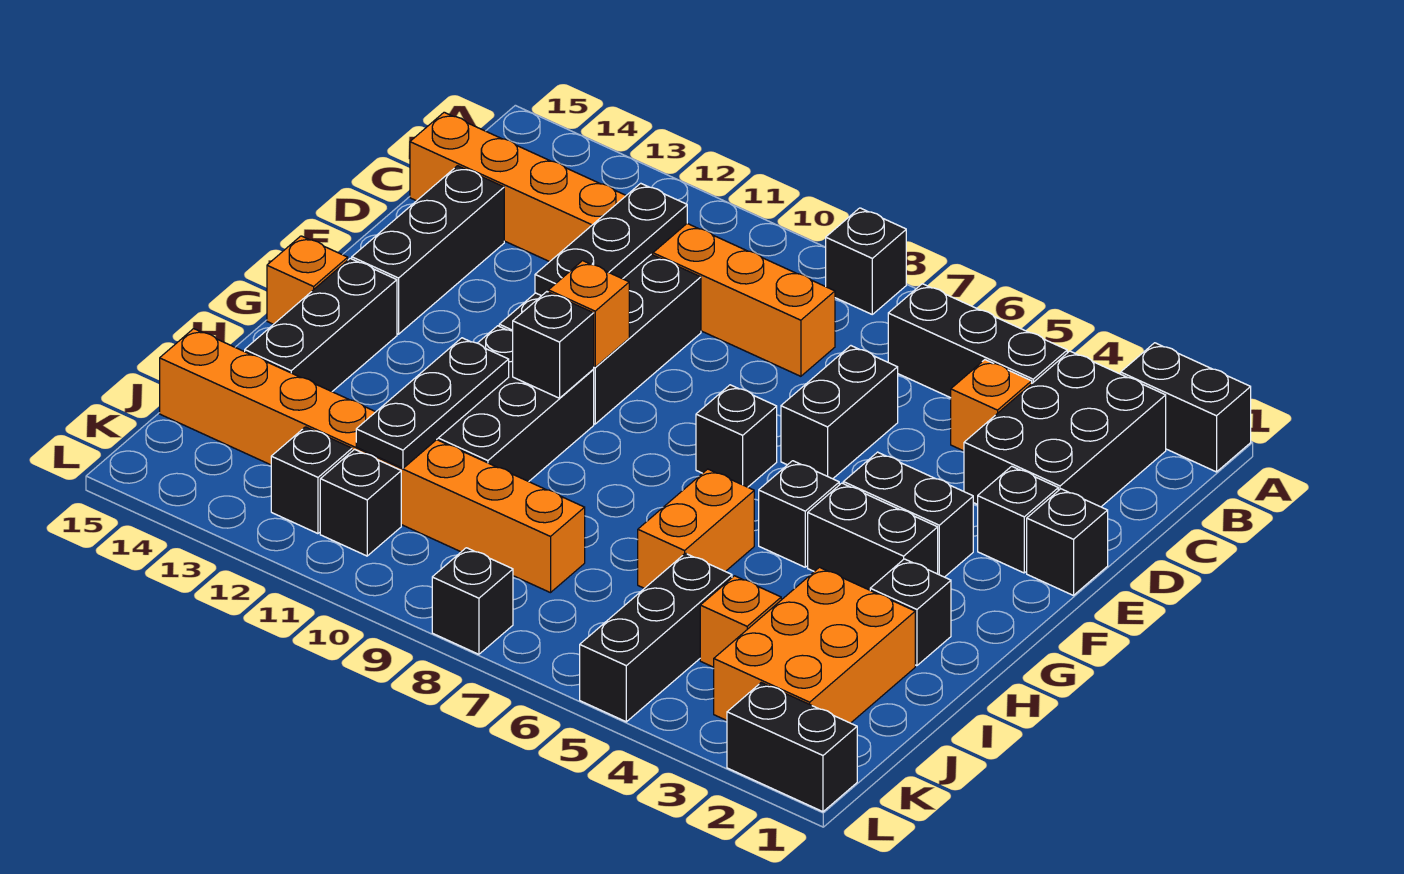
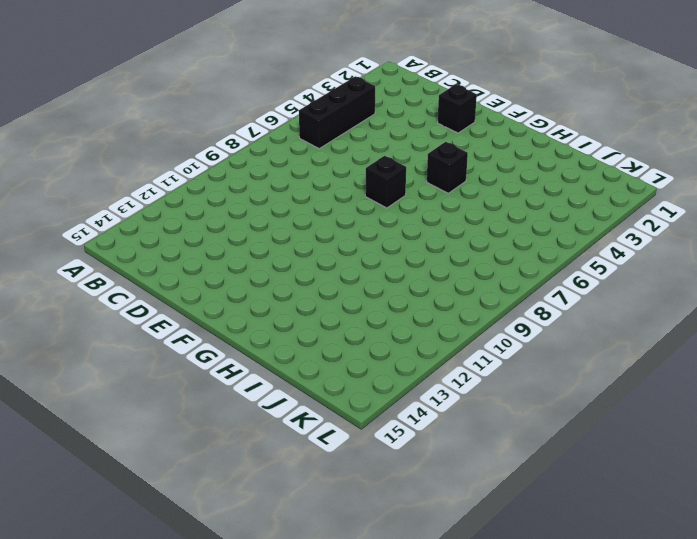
none -> black brick A1:A2 level 1
none -> black brick A8 level 1
none -> black brick B2:D3 level 1
none -> orange brick C4 level 1

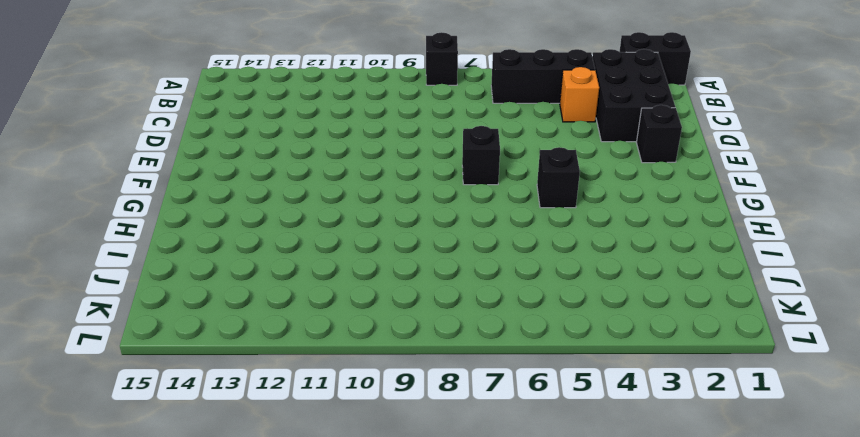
none -> orange brick C8:C15 level 1
none -> black brick D6:E6 level 1
none -> black brick D10:F11 level 1
none -> black brick D14:F14 level 1

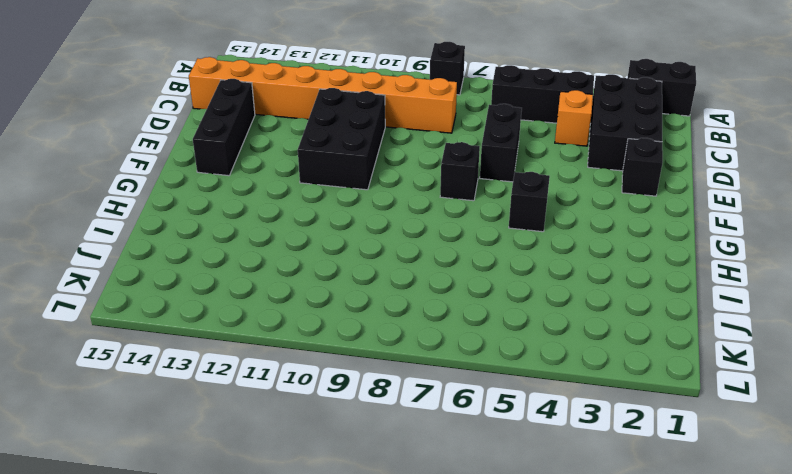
none -> black brick E1 level 1
none -> black brick F3:F4 level 1
none -> black brick G3:G4 level 1
none -> black brick G10:I11 level 1

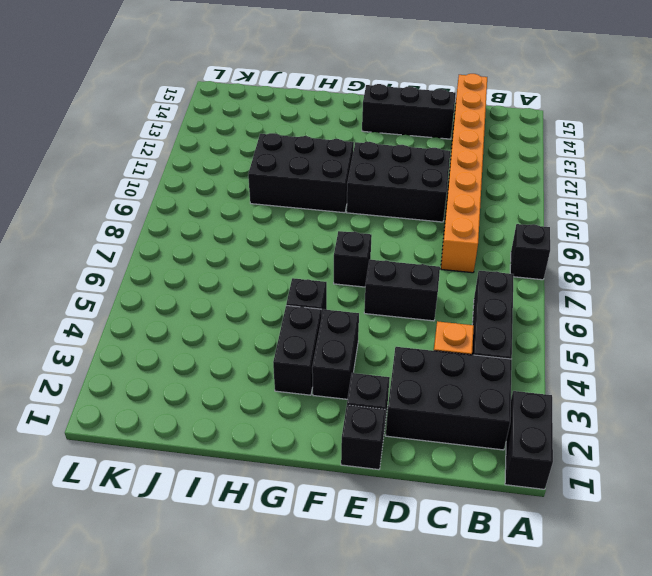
none -> black brick G14:I14 level 1
none -> orange brick G15 level 1
none -> black brick H2 level 1
none -> orange brick H6:I6 level 1

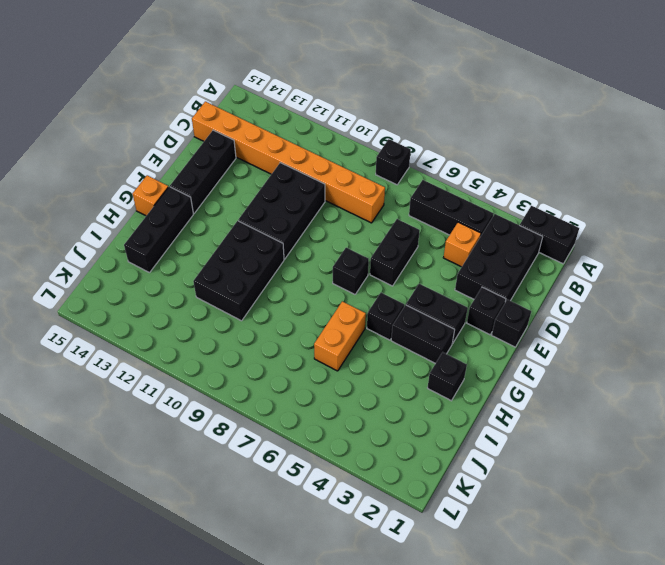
none -> orange brick I2:K3 level 1
none -> orange brick J4 level 1
none -> black brick J5:L5 level 1
none -> orange brick J8:J15 level 1

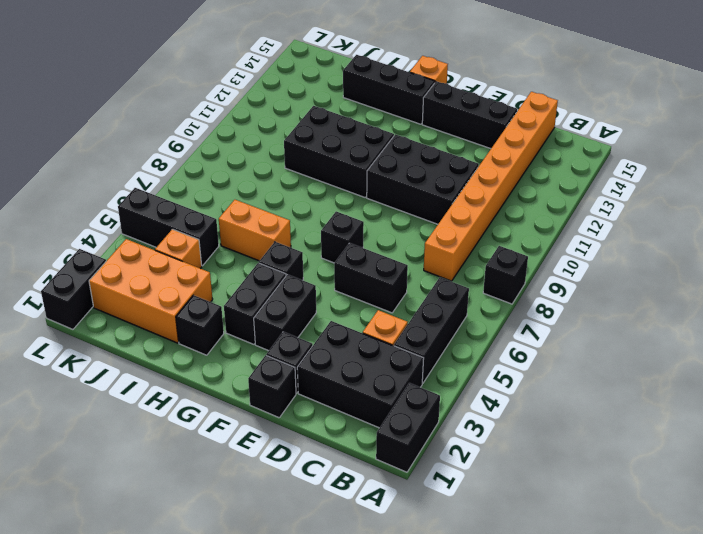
none -> orange brick J8:J15 level 1
none -> black brick K11 level 1
none -> black brick K12 level 1
none -> black brick L8 level 1

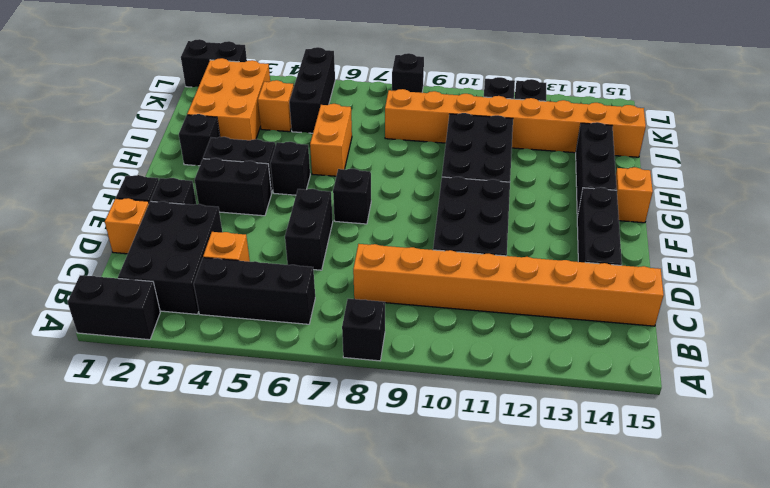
orange brick D1 level 1 -> orange brick F10 level 2
none -> black plate C11:E11 level 2
none -> black brick G10 level 2
none -> black plate H11:J11 level 2

